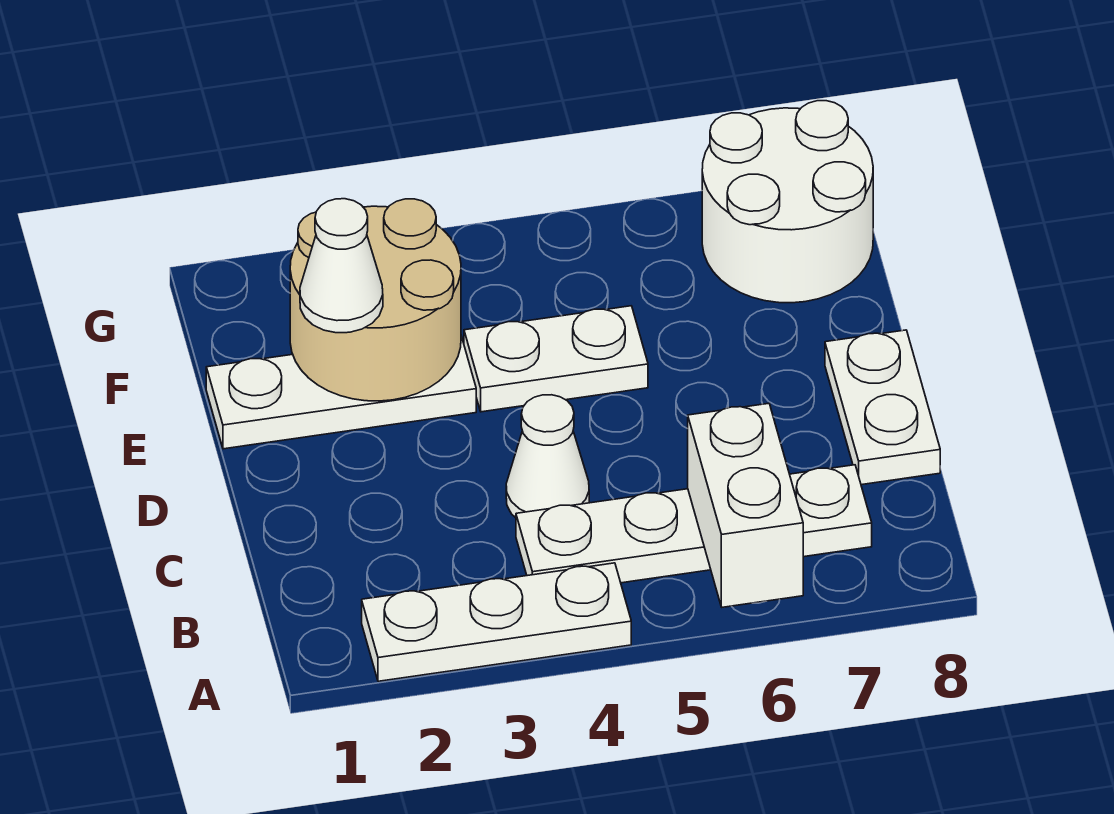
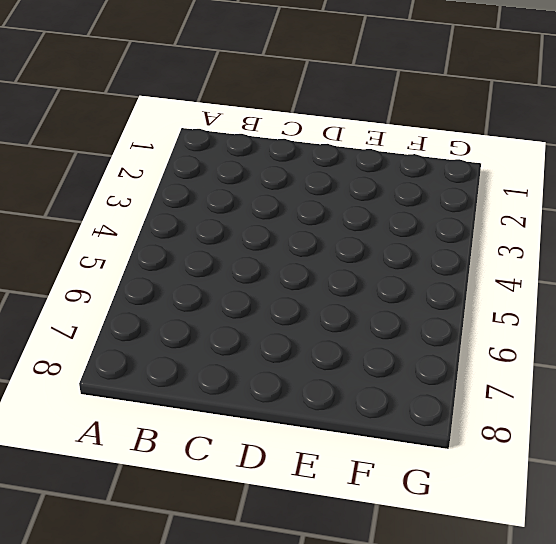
none -> white plate A2:A4 level 1
none -> white plate B4:B7 level 1

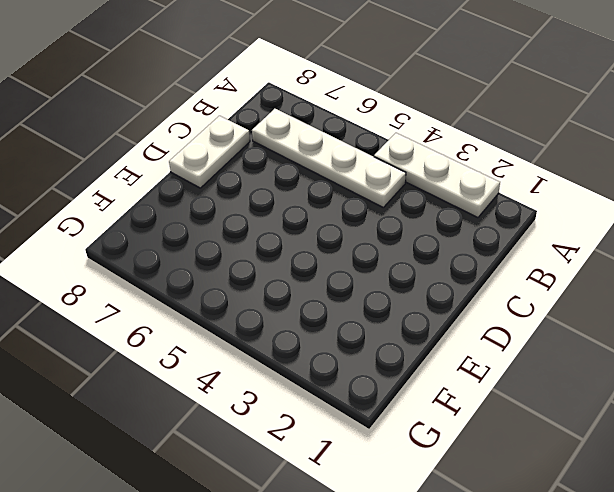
none -> white cone C4 level 1
none -> white plate E1:E3 level 1

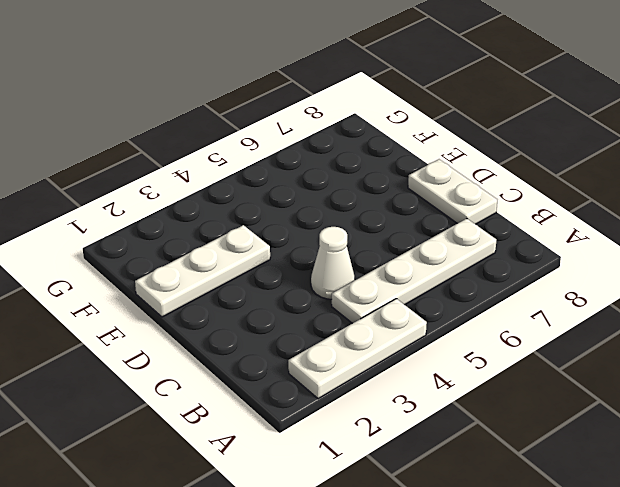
none -> white plate E4:E5 level 1
none -> white round brick F7:G8 level 1

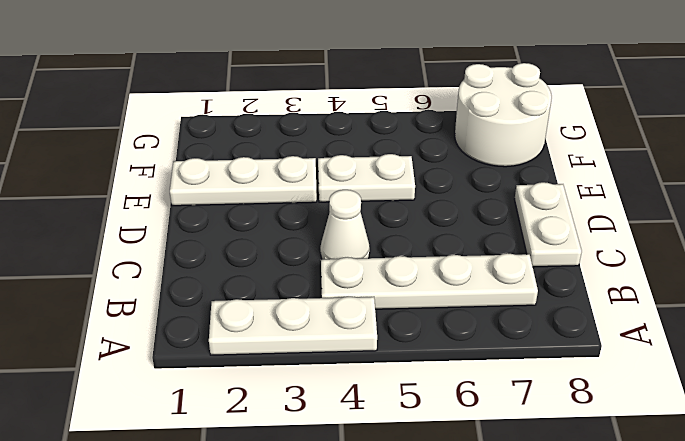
none -> white brick A6:B6 level 2
none -> tan round brick E2:F3 level 2

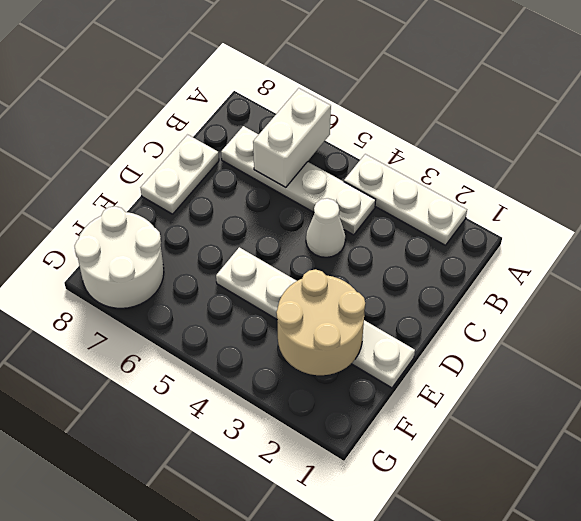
none -> white cone E2 level 3

